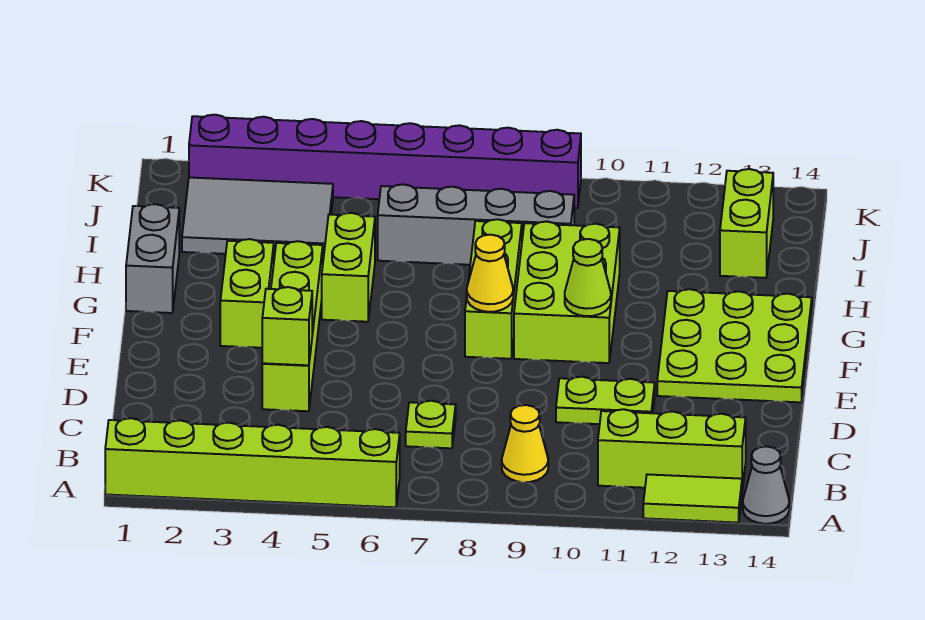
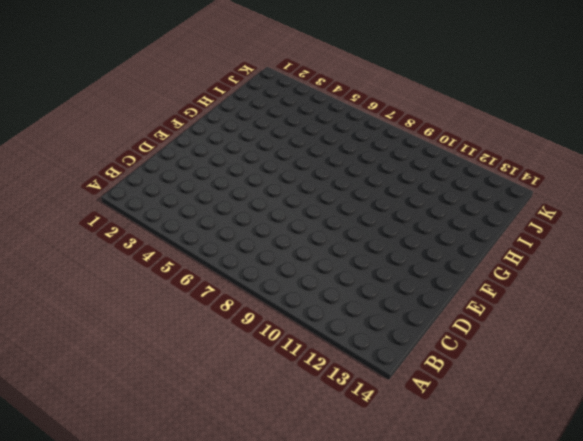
none -> lime brick A1:A6 level 1
none -> lime tile A12:A13 level 1
none -> grey cone A14 level 1

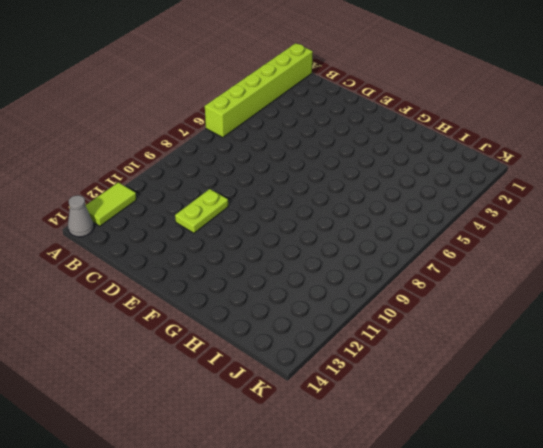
none -> yellow cone B9 level 1
none -> lime brick B11:B13 level 1
none -> lime plate C7 level 1

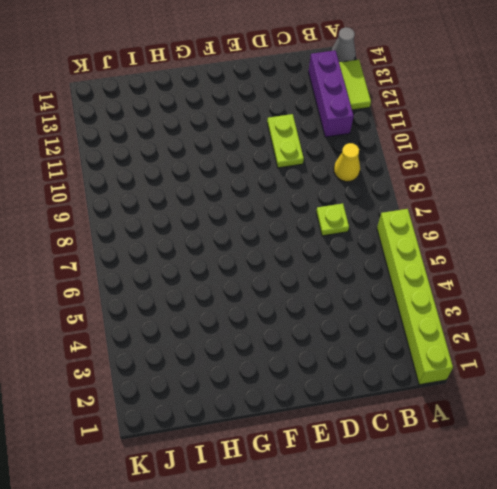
purple brick B11:B13 level 1 -> lime brick B11:B13 level 1
none -> lime brick D4:G4 level 1
none -> lime plate E12:G14 level 1
none -> lime brick F3:G3 level 1

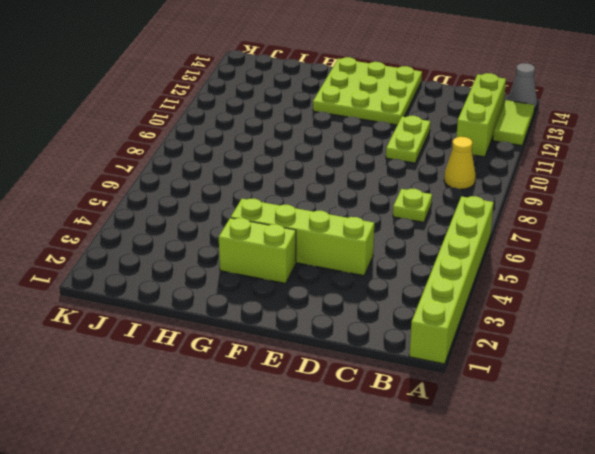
none -> lime brick F8:H8 level 1
none -> lime brick F9:H10 level 1
none -> grey brick G1:H1 level 1

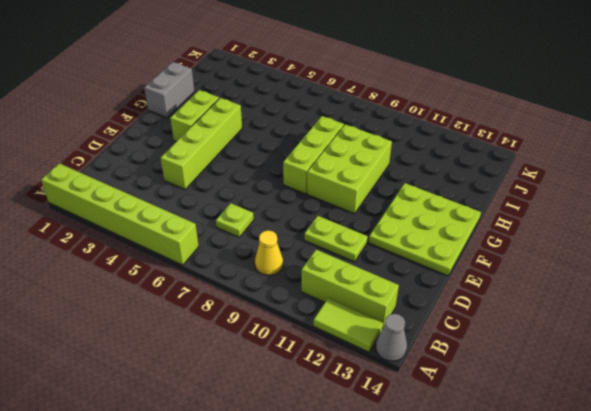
none -> lime brick G5:H5 level 1
none -> grey tile I2:J4 level 1
none -> grey brick I6:I9 level 1

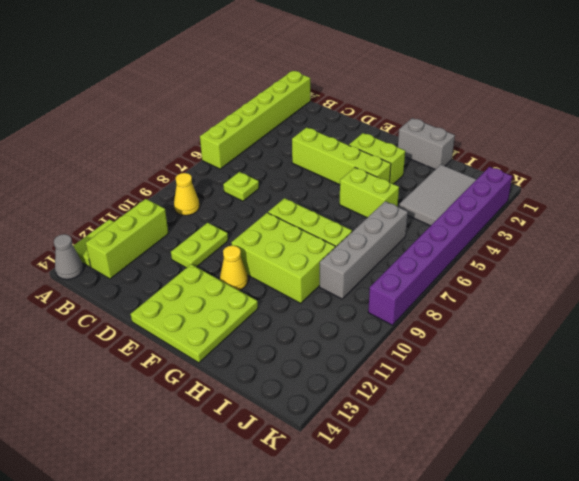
yellow cone F11 level 1 -> yellow cone F8 level 2
none -> lime brick I13:J13 level 1
none -> lime brick D4 level 2
none -> lime cone F10 level 2

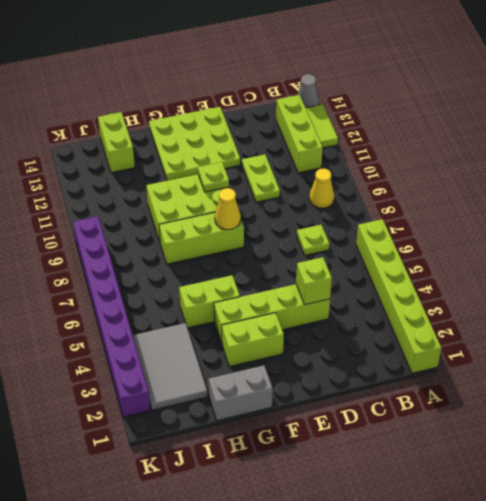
lime plate F10 level 2 -> lime cone F10 level 2
lime brick I13:I14 level 1 -> lime brick I13:J13 level 1
none -> grey brick I6:I9 level 1

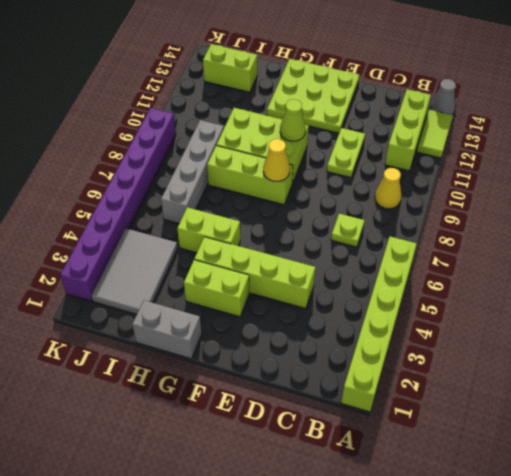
none -> lime brick D4 level 2

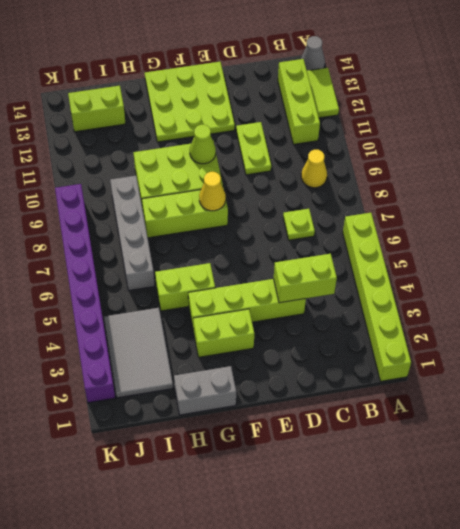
lime brick C4:D4 level 2 -> lime brick D4 level 2

